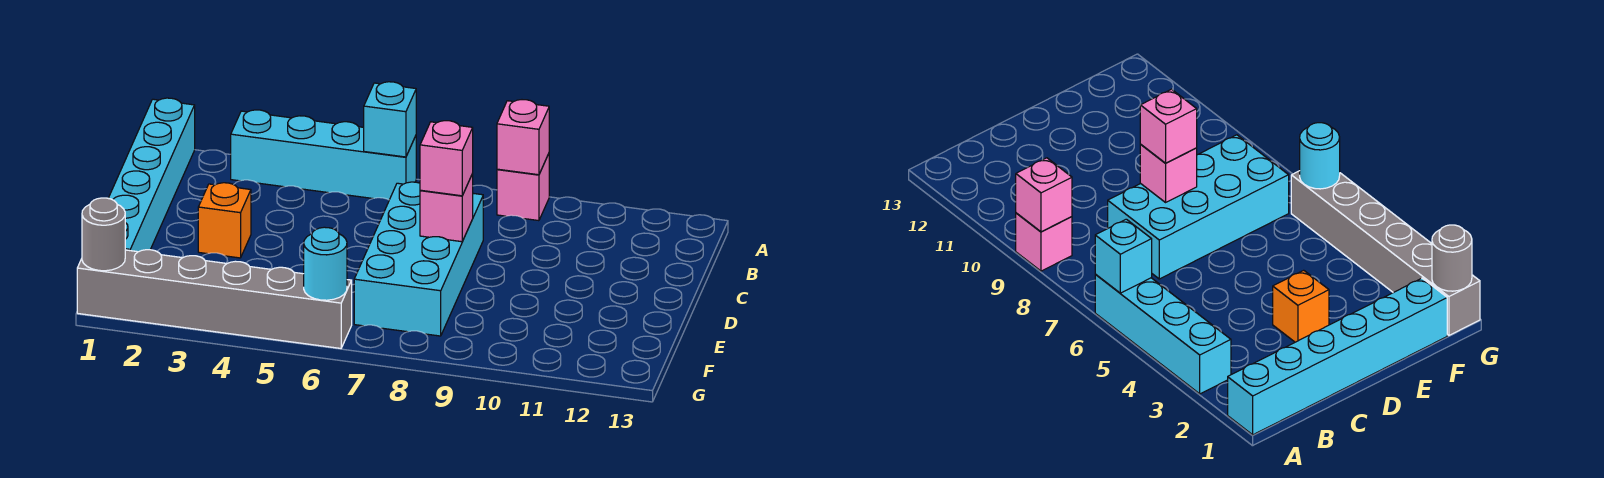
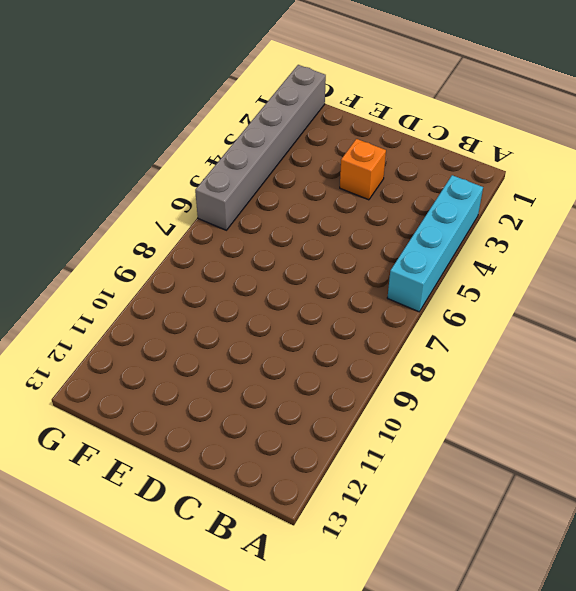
none -> cyan brick A1:F1 level 1
none -> pink brick A9 level 1
none -> cyan brick C7:F8 level 1

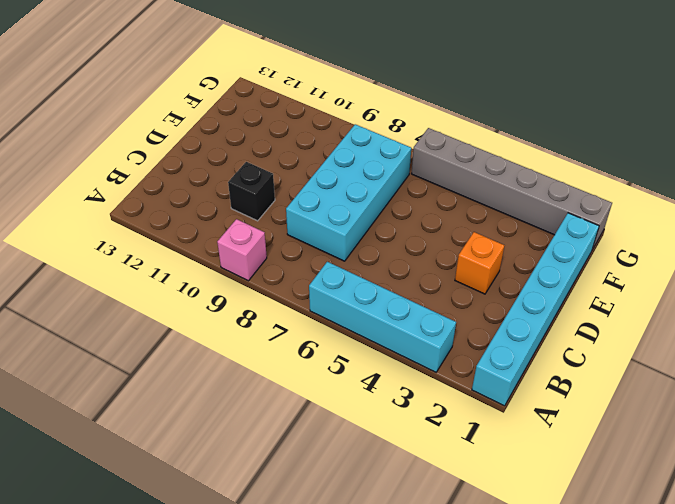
black brick C10 level 1 -> none
none -> cyan brick A6 level 2
none -> pink brick A9 level 2
none -> pink brick D8 level 2

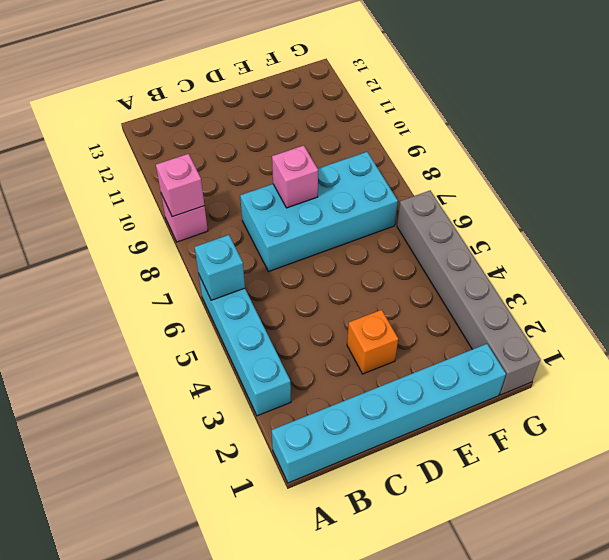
none -> grey round brick G1 level 2
none -> cyan round brick G6 level 2
none -> pink brick D8 level 3

